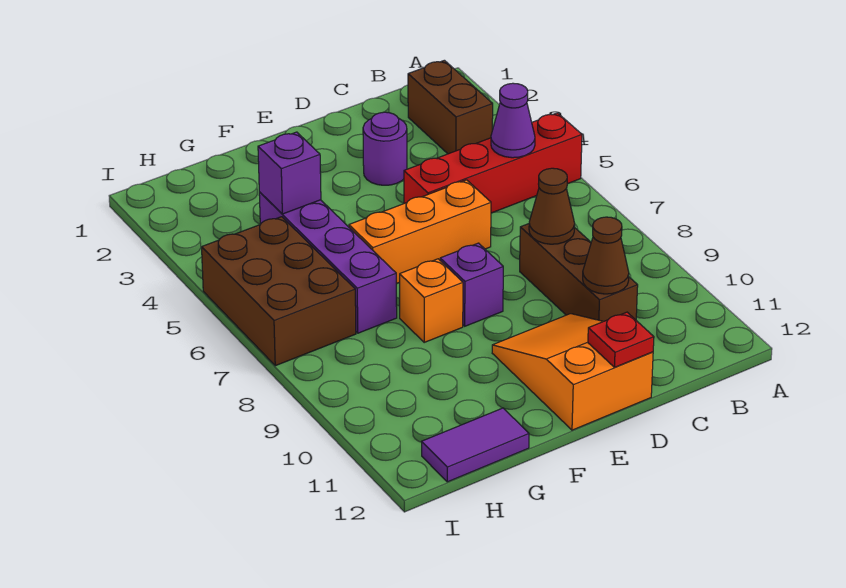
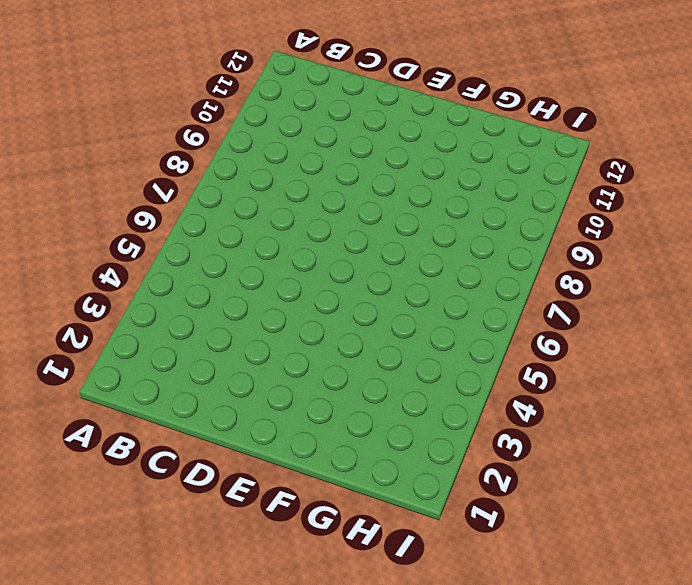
none -> red brick A5:D5 level 1
none -> brown brick B2:B3 level 1
none -> brown brick C8:C10 level 1

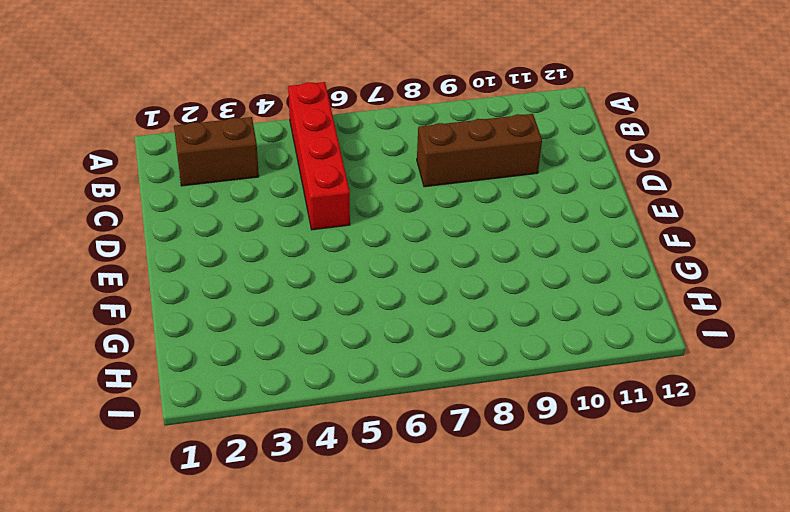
none -> purple round brick D3 level 1
none -> orange brick D6:F6 level 1
none -> orange slope D10:E12 level 1 top 12

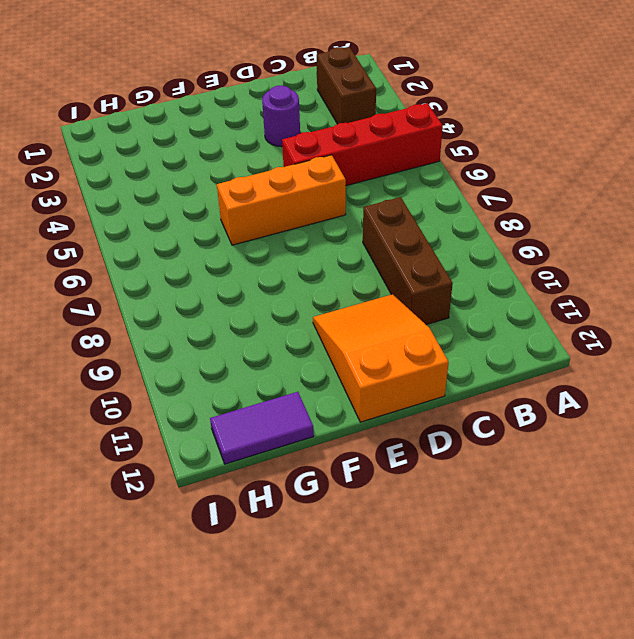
none -> purple brick E8 level 1
none -> orange brick F8 level 1
none -> purple brick G4:G7 level 1

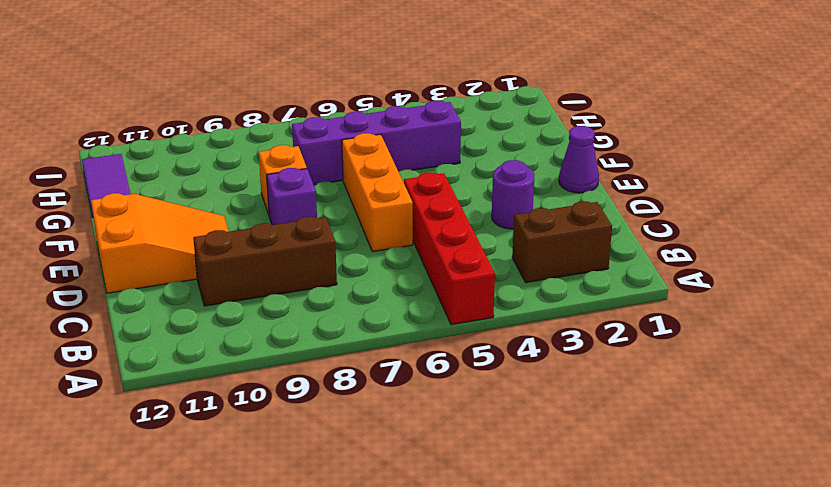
purple cone E1 level 1 -> purple cone B5 level 2
none -> brown brick H5:I7 level 1
none -> brown cone C8 level 2
none -> brown cone C10 level 2

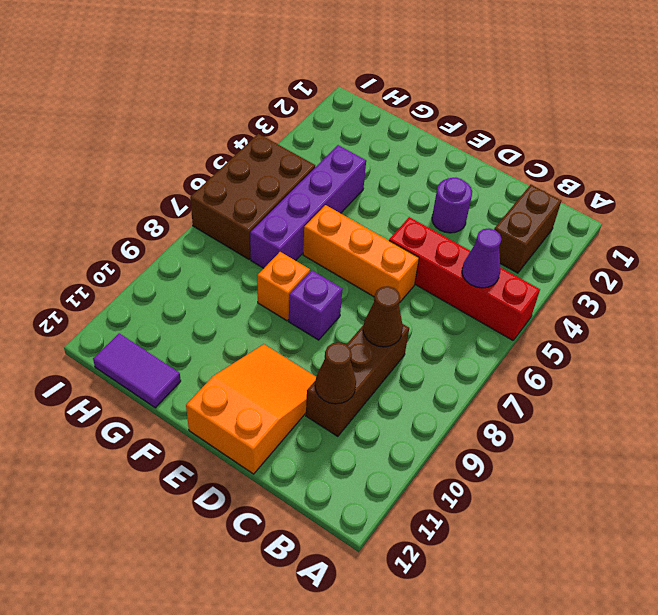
none -> red plate D12 level 2
none -> purple brick G4 level 2

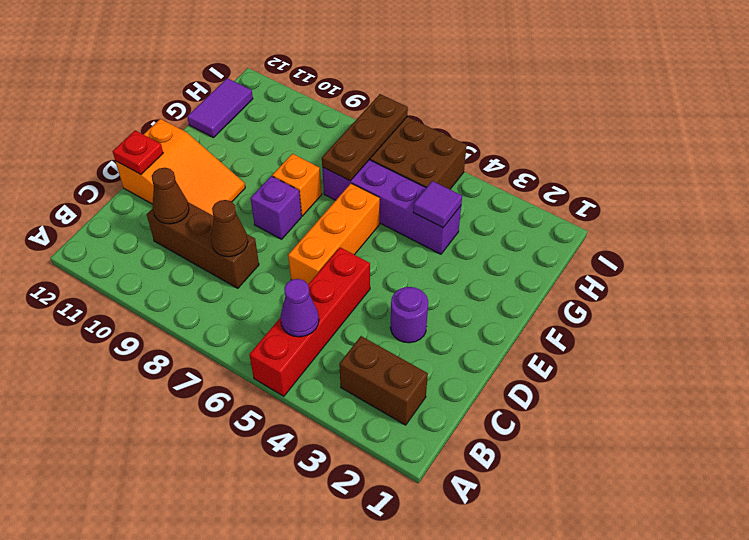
purple tile G4 level 2 -> purple brick G4 level 2
brown plate G7:I7 level 2 -> none

